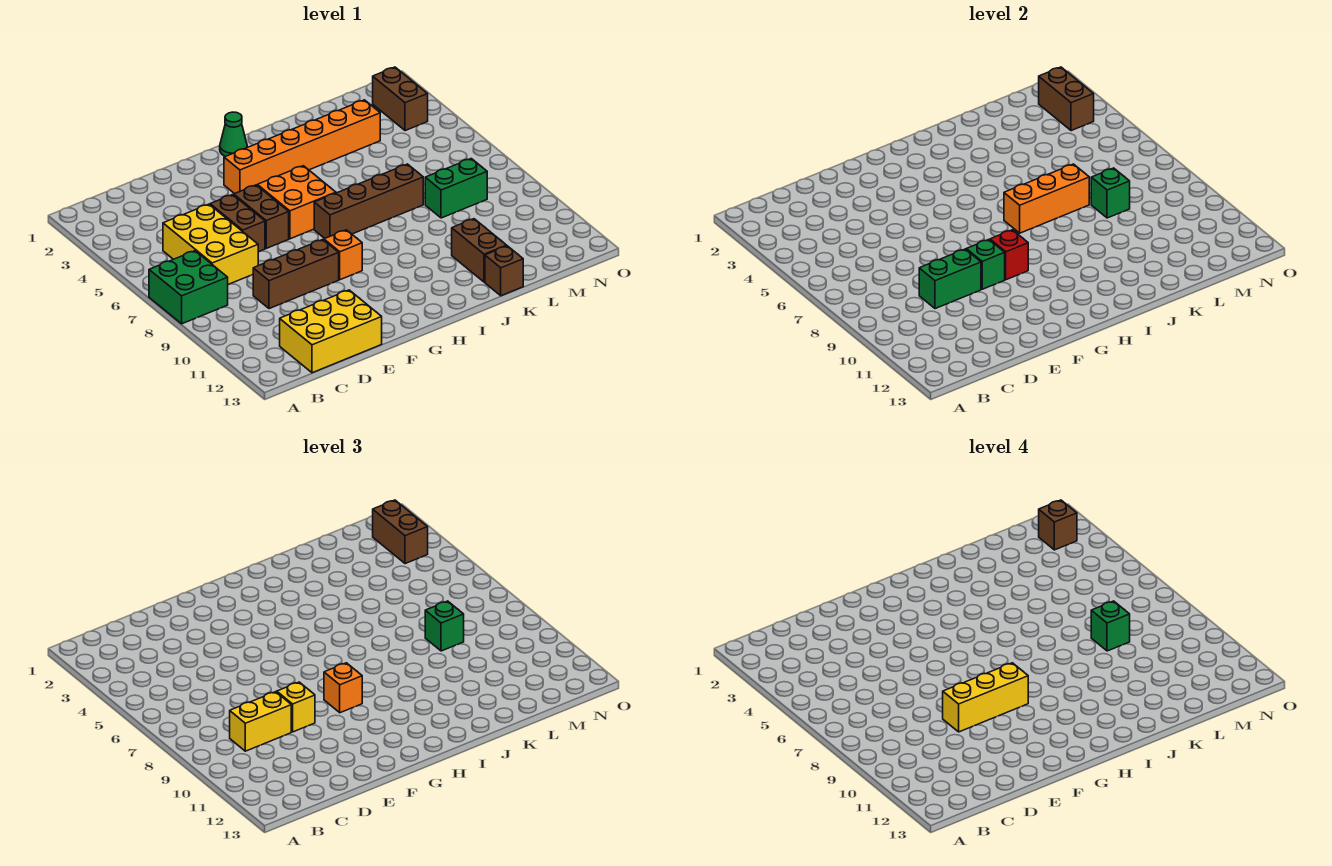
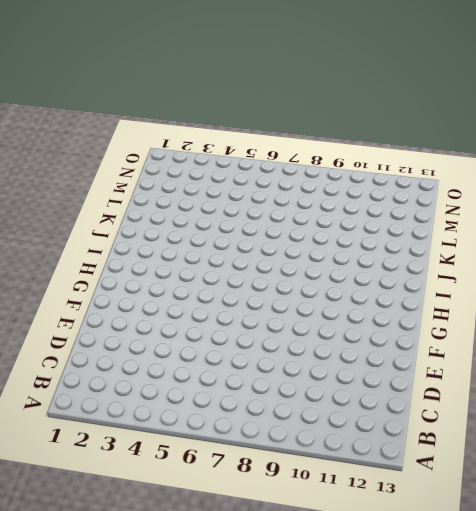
none -> green brick A7:B8 level 1
none -> yellow brick C5:D7 level 1
none -> yellow brick C12:E13 level 1

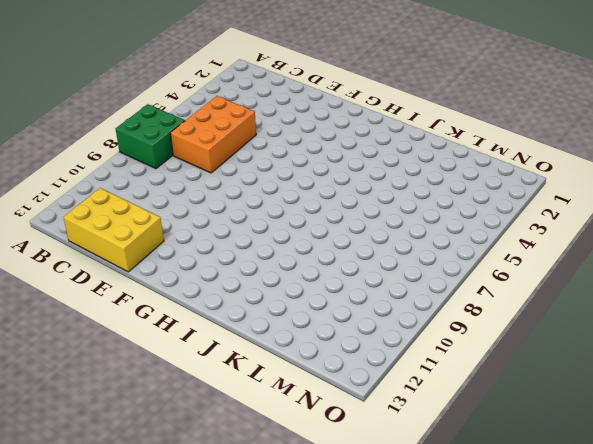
orange brick C5:D7 level 1 -> yellow brick C5:D7 level 1
none -> brown brick D9:F9 level 1
none -> brown brick E5:E6 level 1
none -> brown brick F5:F6 level 1

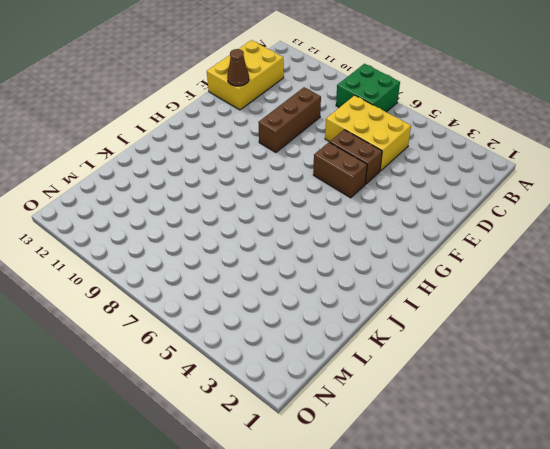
brown cone E12 level 2 -> none
none -> orange brick G3:L3 level 1
none -> orange brick G5:H6 level 1
none -> orange brick G9 level 1

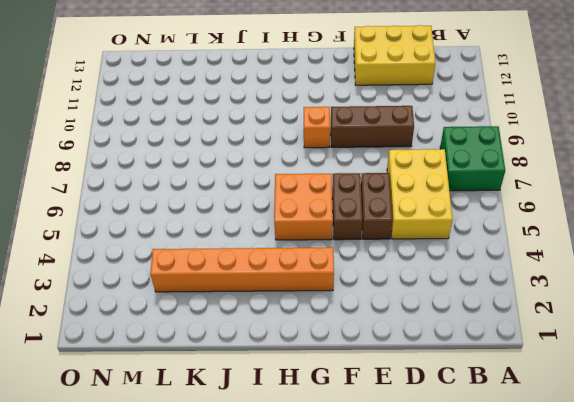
none -> green cone H1 level 1
none -> brown brick H7:K7 level 1
none -> brown brick K11:K12 level 1

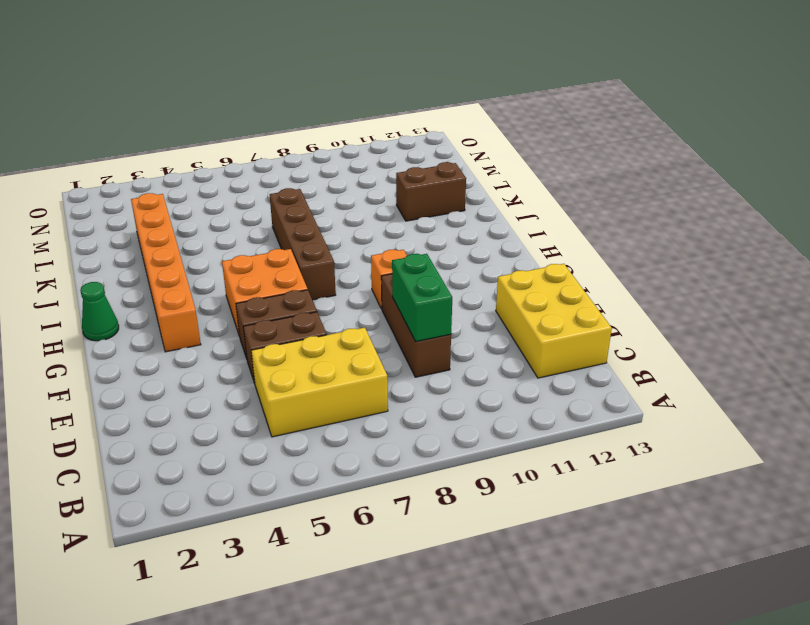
none -> green brick A7:B8 level 1
none -> brown brick K13 level 1
none -> green brick L8:M8 level 1

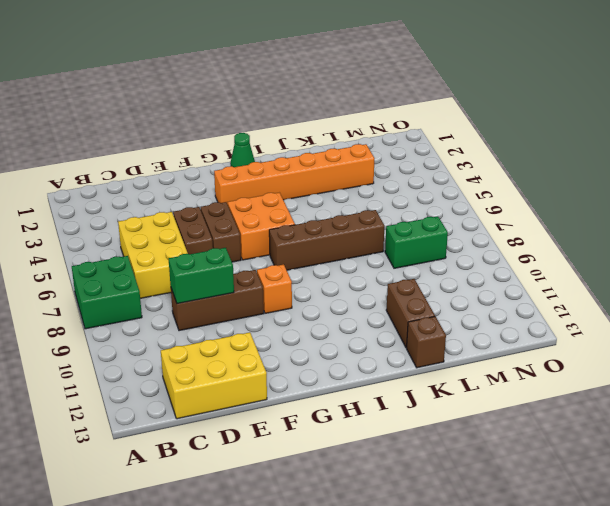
none -> brown brick N2:N3 level 1
none -> green brick F9 level 2
none -> red brick G9 level 2

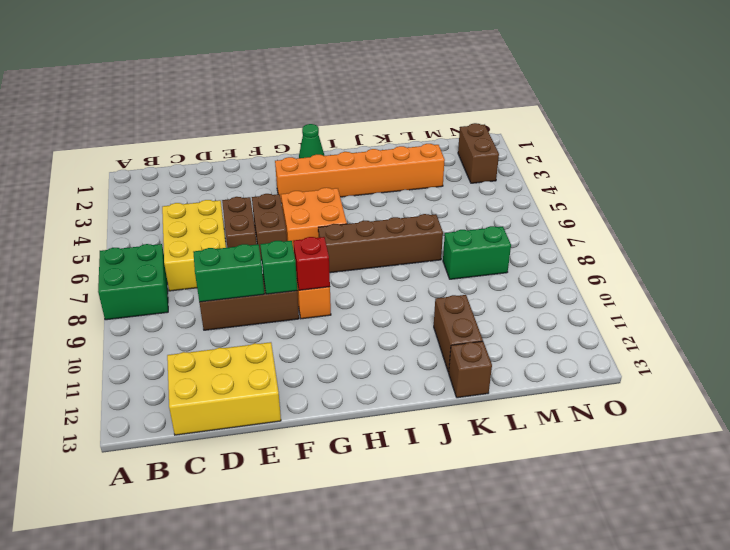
none -> orange brick I7:K7 level 2
none -> green brick L8 level 2
none -> brown brick N2:N3 level 2

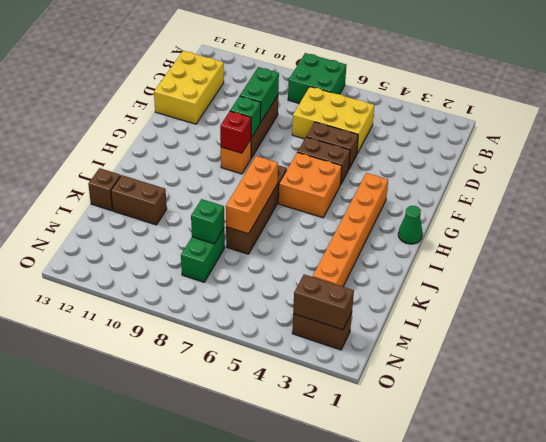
none -> yellow brick C9:D9 level 3
none -> yellow brick E9 level 3
none -> orange brick G9 level 3

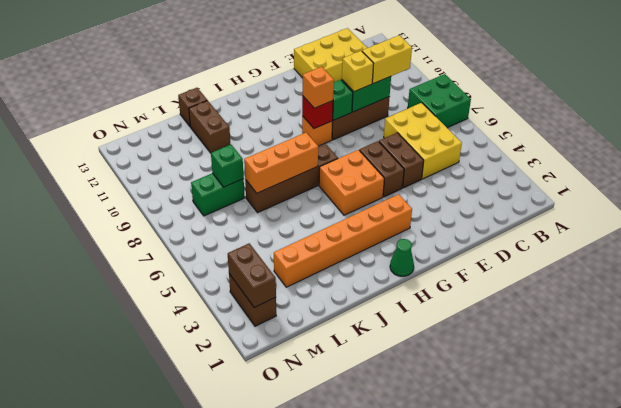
none -> green brick L8 level 3
none -> brown brick N2:N3 level 3
none -> yellow brick E9:G9 level 4

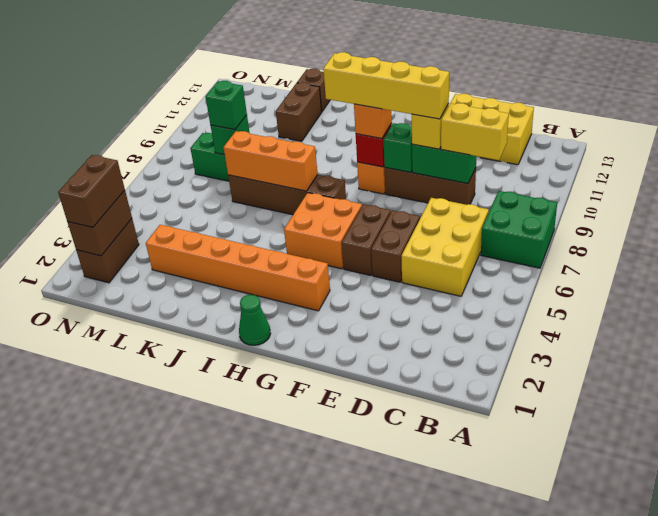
yellow brick E9:H9 level 4 -> yellow brick E9:G9 level 4
none -> green brick L8 level 4
none -> brown brick N2 level 4

